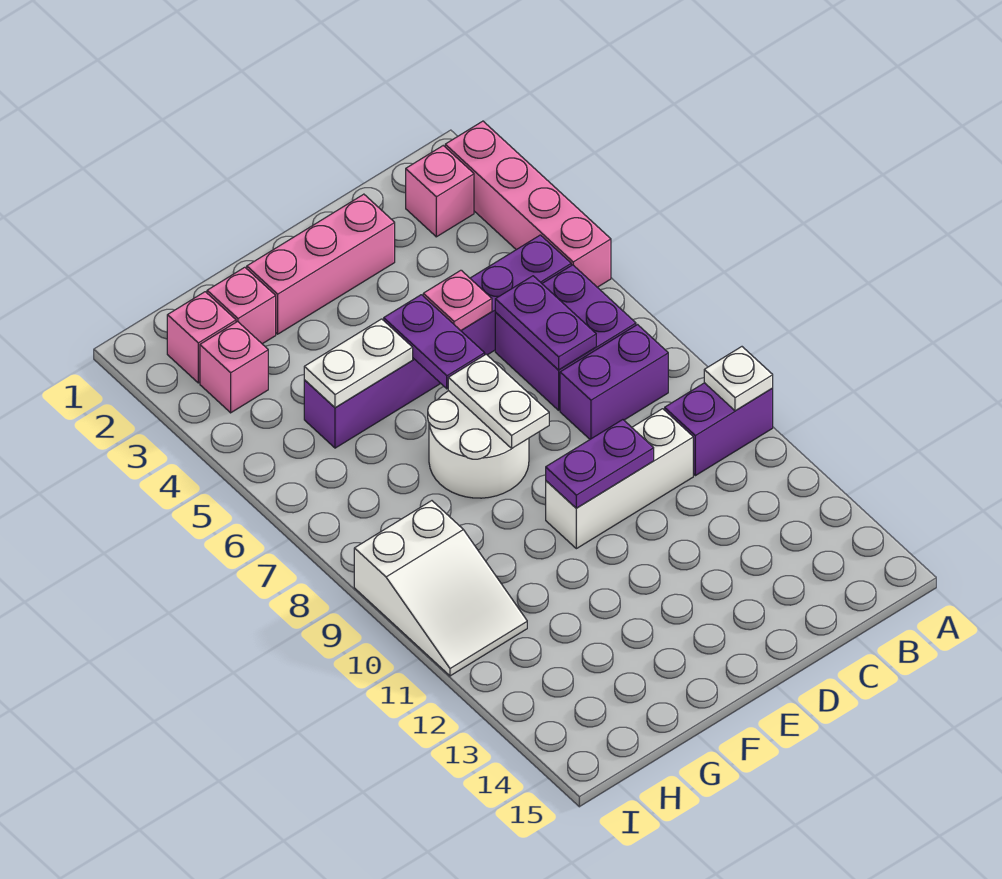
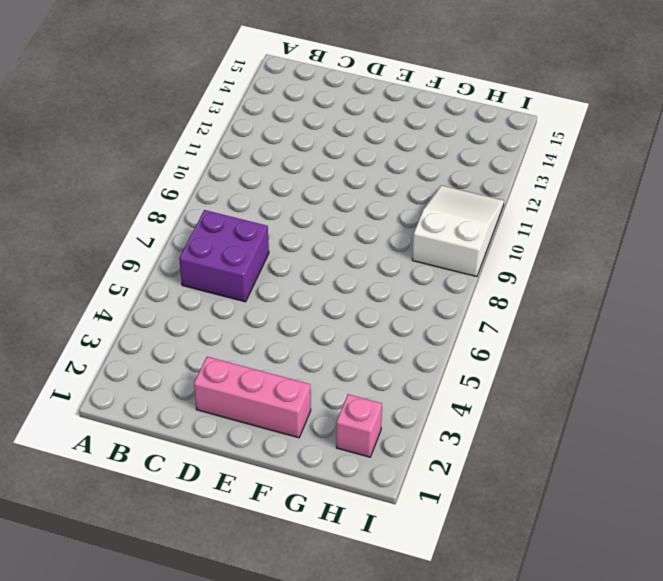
none -> pink brick A2:A5 level 1
none -> purple brick A10:B10 level 1
none -> pink brick B2 level 1

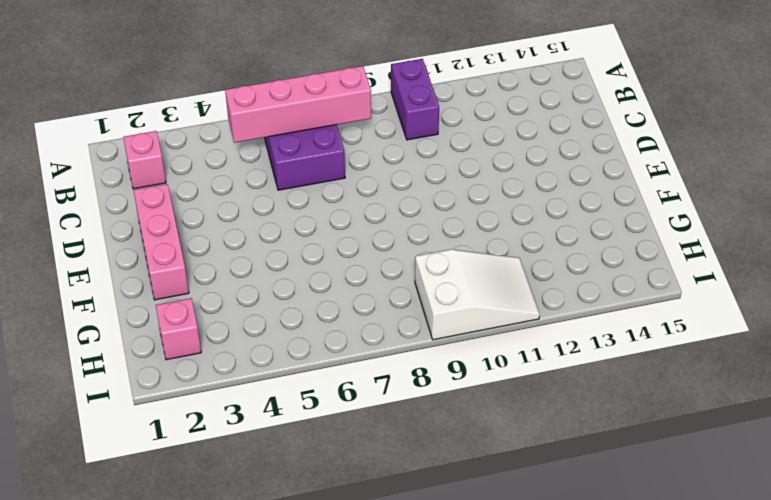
pink brick B5:B8 level 2 -> pink brick A2:A5 level 1
none -> purple brick B5:G5 level 1
none -> purple brick B8:C8 level 1
none -> white brick C10:E10 level 1

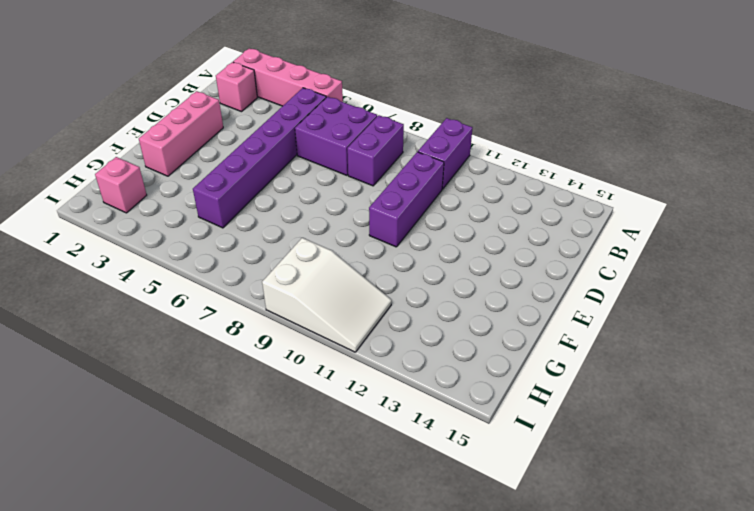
purple brick C10:E10 level 1 -> white brick C10:E10 level 1
none -> white round brick E7:F8 level 1
none -> pink brick G2 level 1
none -> pink brick H3 level 1

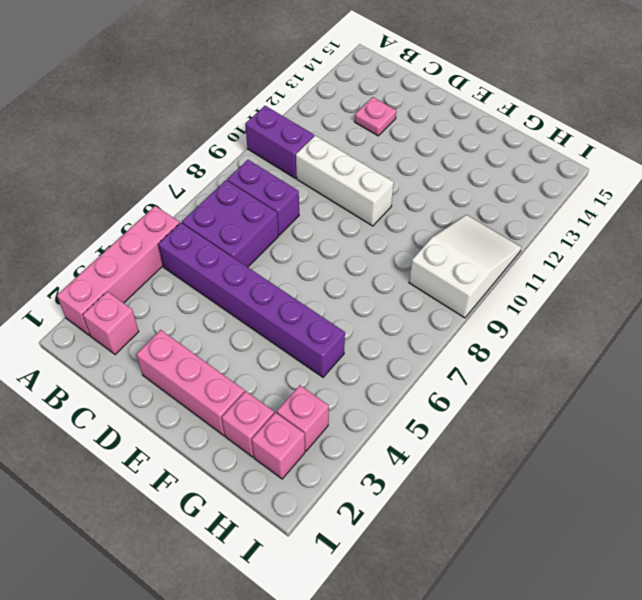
pink plate C13 level 1 -> pink plate D5 level 2
none -> white round brick E7:F8 level 1
none -> white plate A10 level 2
none -> purple plate C6:C7 level 2

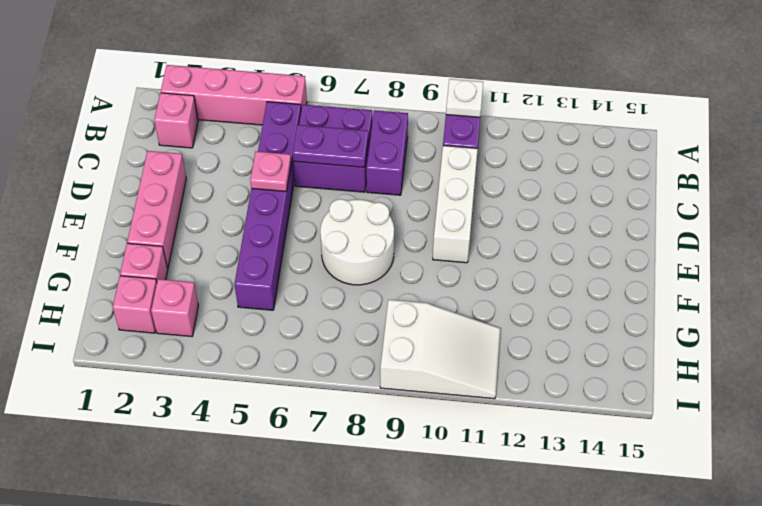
none -> purple plate D10:E10 level 2
none -> purple plate E5:E6 level 2
none -> white plate E7:E8 level 2

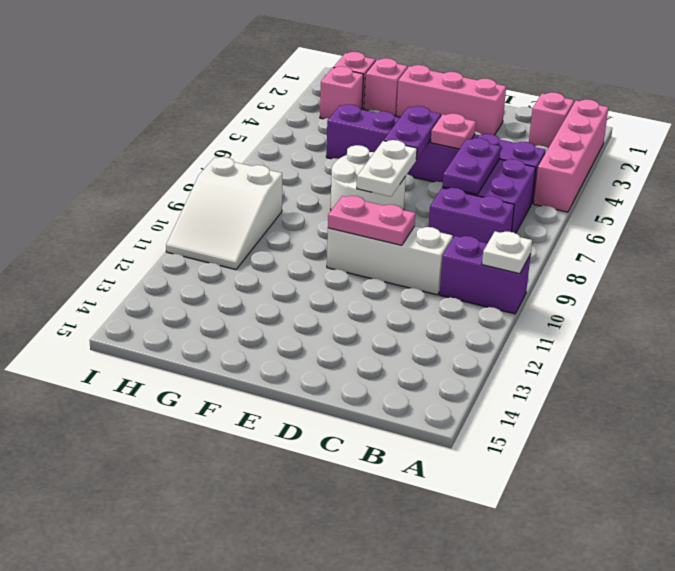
pink plate D10:E10 level 2 -> purple plate D10:E10 level 2
none -> white plate F5:G5 level 2

